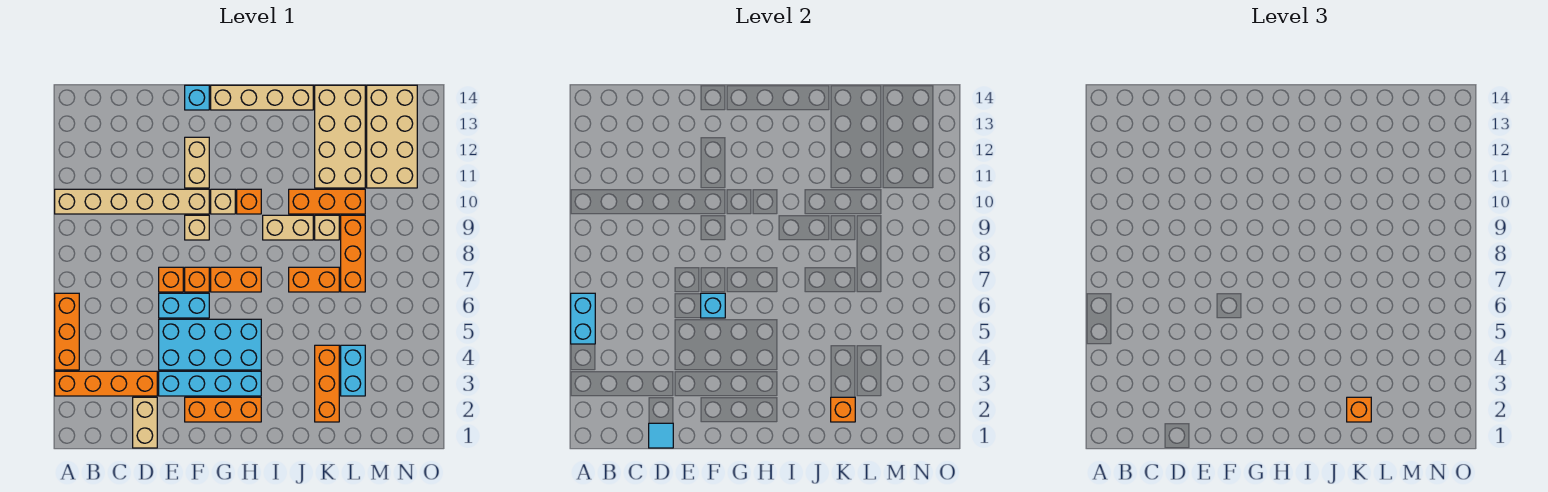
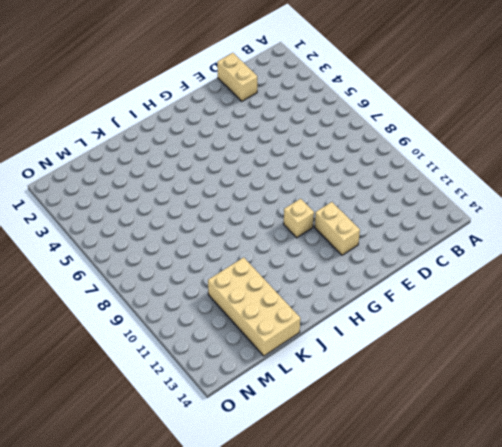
none -> orange brick A3:D3 level 1
none -> orange brick A4:A6 level 1
none -> tan brick A10:F10 level 1
none -> cyan brick E3:H3 level 1

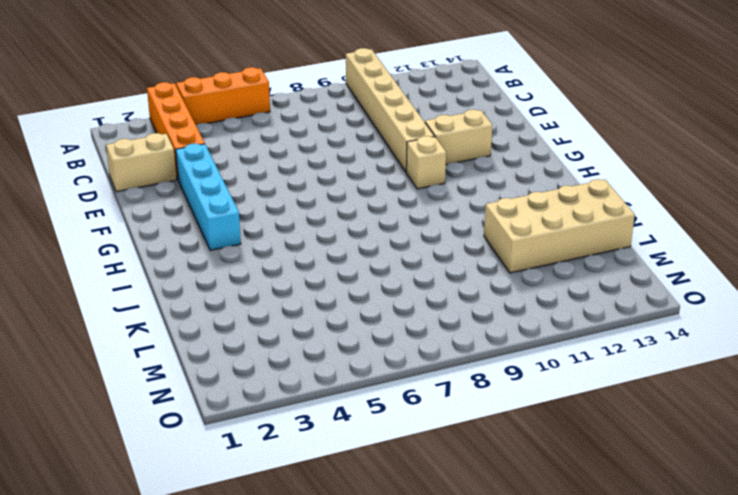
none -> cyan brick E4:H5 level 1
none -> cyan brick E6:F6 level 1
none -> orange brick E7 level 1
none -> orange brick F2:H2 level 1

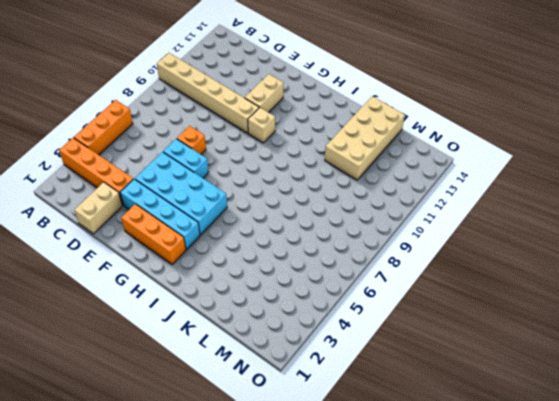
none -> orange brick F7 level 1
none -> tan brick F9 level 1
none -> cyan brick F14 level 1
none -> orange brick G7:H7 level 1

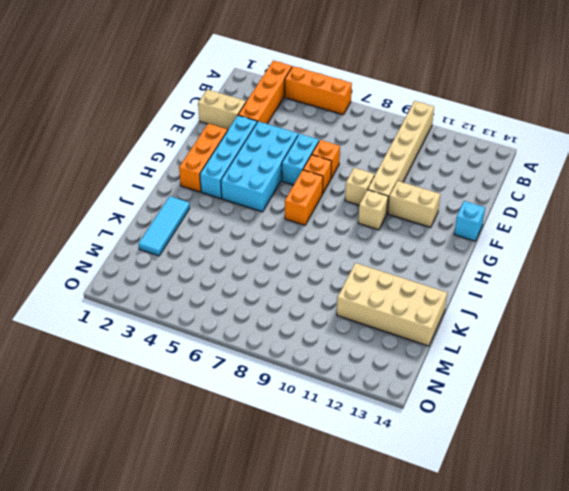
cyan tile J2:L2 level 1 -> orange brick K2:K4 level 1
none -> tan brick G14:J14 level 1
none -> orange brick H10 level 1
none -> tan brick I9:J9 level 1
none -> orange brick J7:K7 level 1

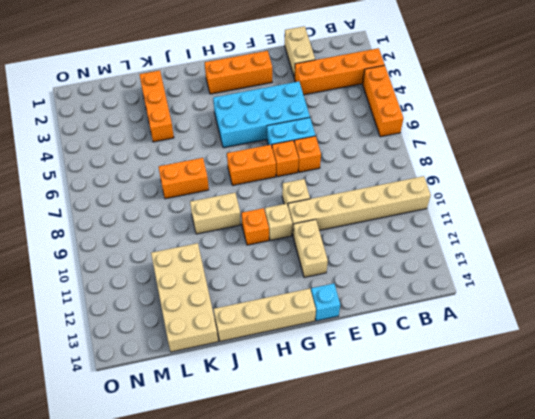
none -> cyan brick E3:H3 level 1
none -> orange brick J10:L10 level 1
none -> tan brick K9 level 1
none -> cyan brick L3:L4 level 1

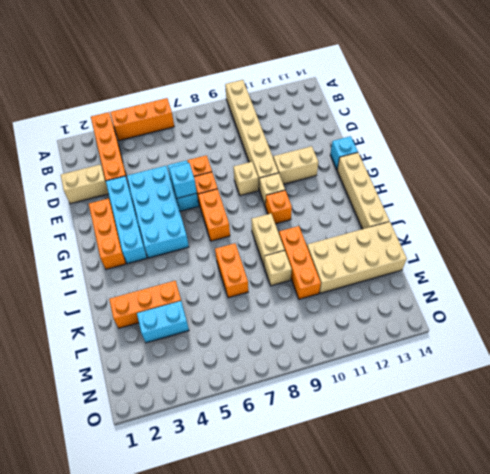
none -> orange brick L7:L9 level 1
none -> tan brick M11:N14 level 1
none -> cyan brick A5:A6 level 2
none -> cyan tile D1 level 2

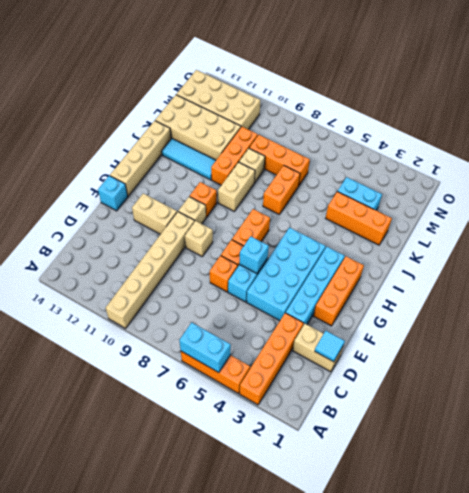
cyan tile J11:J13 level 1 -> none
none -> orange brick K2 level 2
none -> orange brick K2 level 3

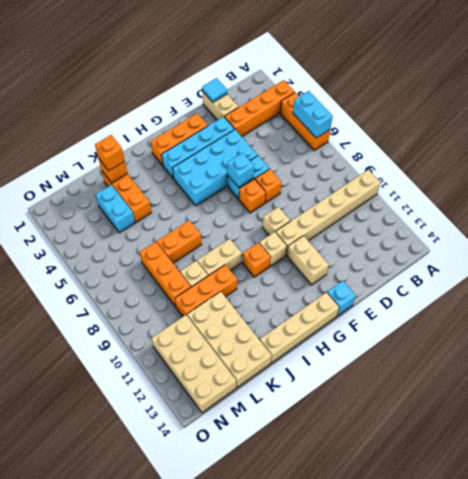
none -> orange brick G7:H7 level 1

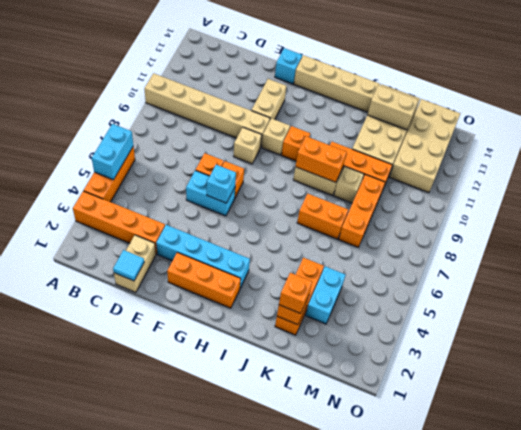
orange brick I9:J9 level 2 -> orange brick G7:H7 level 1
tan brick K13:L13 level 2 -> none
none -> cyan brick E4:H5 level 1

